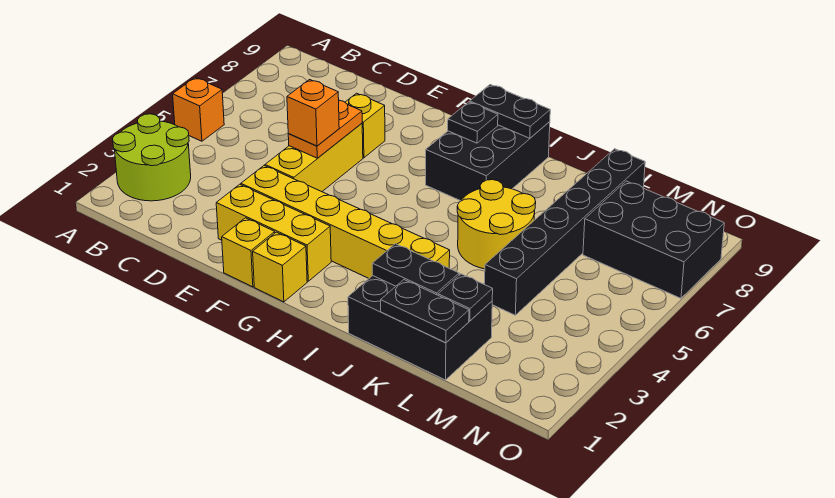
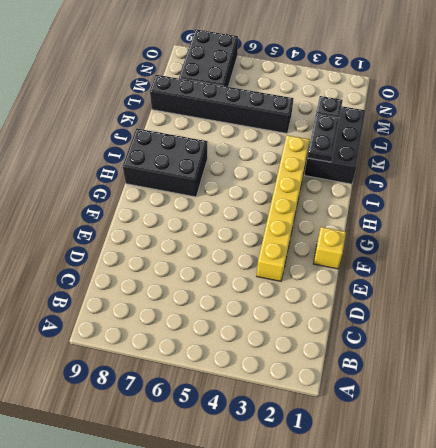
none -> lime round brick A2:B3 level 1
none -> orange brick A5 level 1
none -> yellow brick E2:G2 level 1

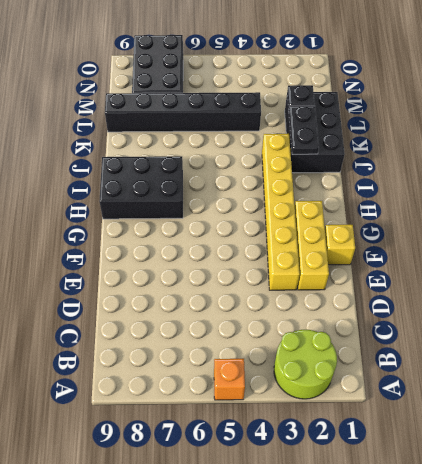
none -> yellow brick E4:E6 level 1
none -> yellow brick E7 level 1
none -> yellow brick G1 level 1

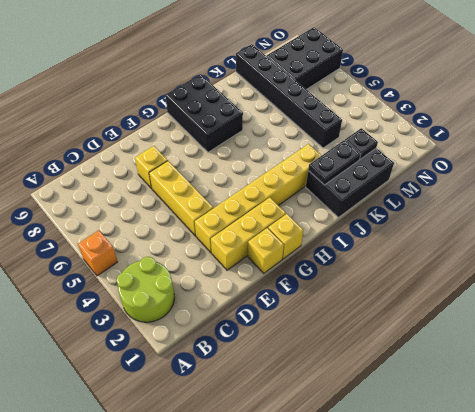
none -> yellow round brick J5:K6 level 1
none -> orange plate E5:E6 level 2
none -> black plate H8 level 2

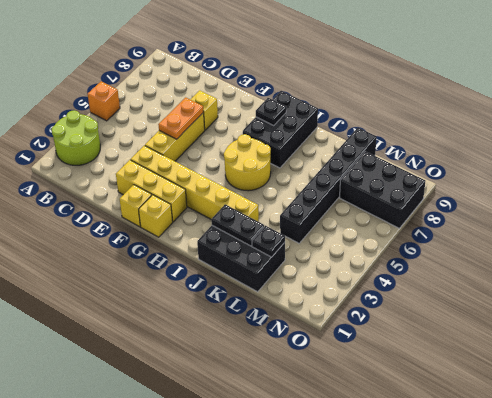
yellow round brick H5:I6 level 1 -> yellow round brick J5:K6 level 1
none -> black plate H9:I9 level 2
none -> black plate K1:L1 level 2
none -> orange brick E5 level 3

